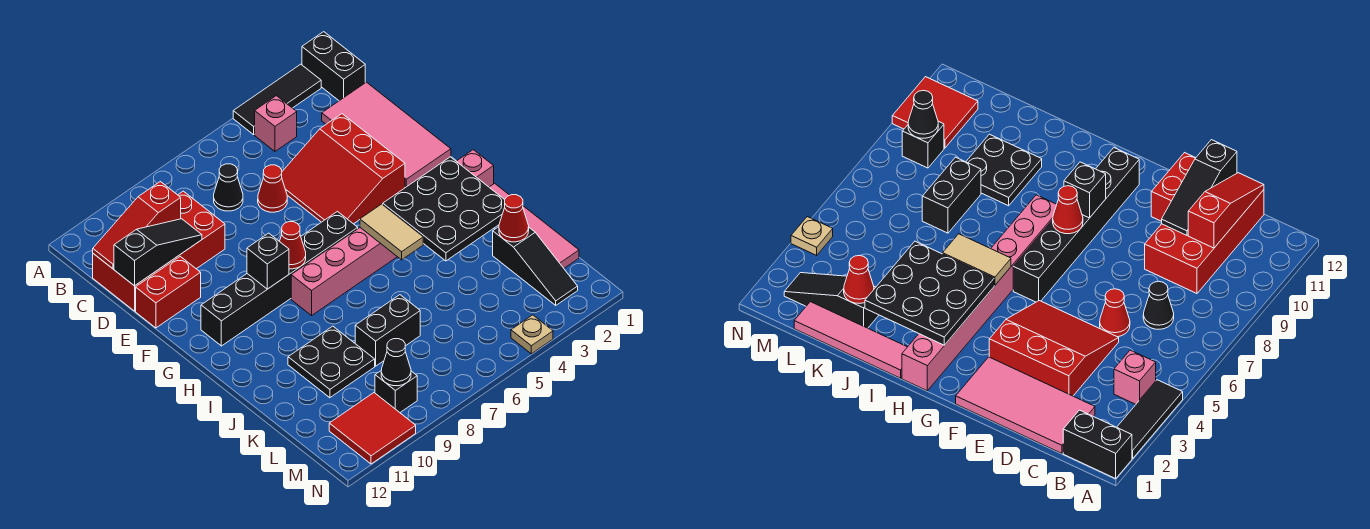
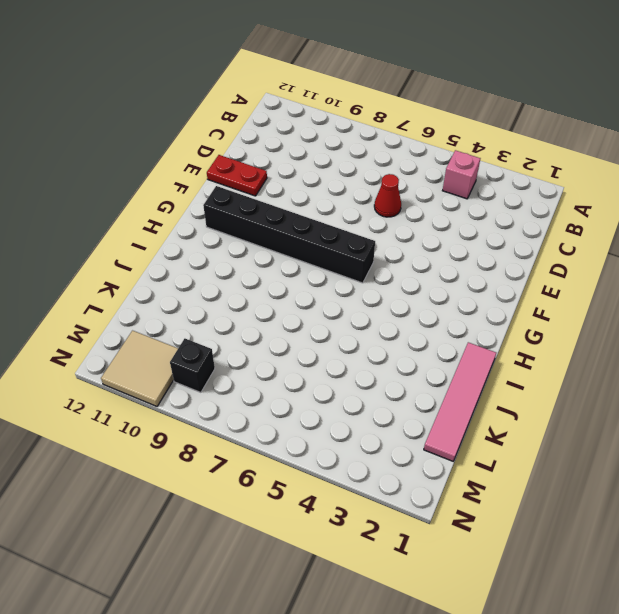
red plate E11:E12 level 1 -> red brick E11:E12 level 1
tan tile M10:N11 level 1 -> red tile M10:N11 level 1
none -> black brick A1:B1 level 1
none -> black tile A2:A4 level 1
none -> pink tile C1:F2 level 1

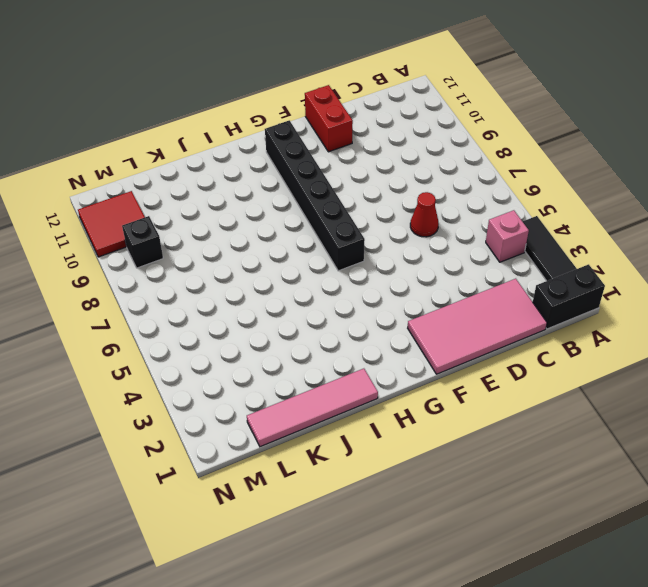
none -> black cone C7 level 1
none -> red brick C9:D12 level 1
none -> red slope D3:F5 level 1 top 3

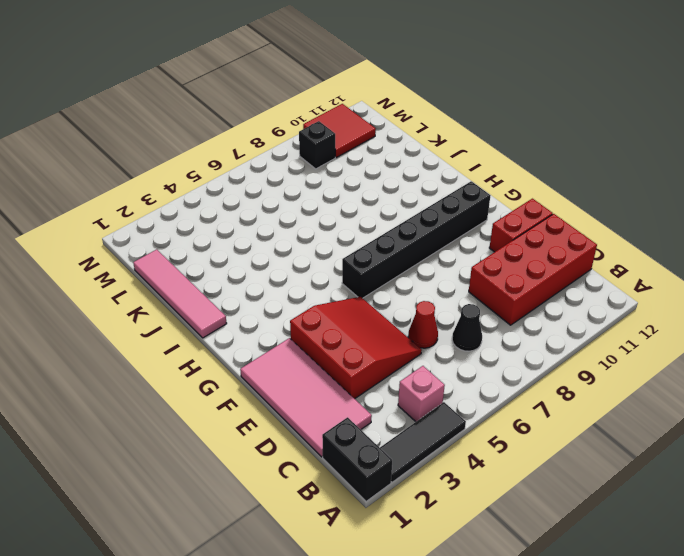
none -> pink brick H1:H8 level 1
none -> black plate J9:K10 level 1
none -> black slope K2:M2 level 1 top K

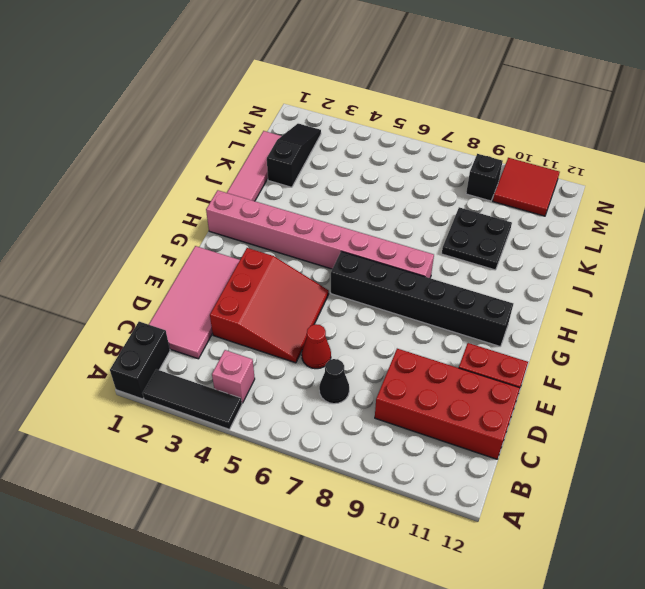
none -> black brick K7:K8 level 1
none -> tan plate N4 level 1
none -> red slope C10:C12 level 2 top 10

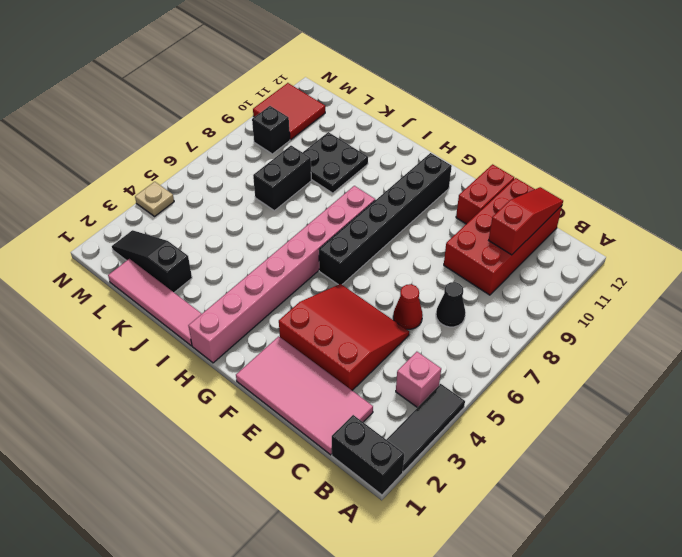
none -> black slope D10:D12 level 2 top 12
none -> red cone G8 level 2
none -> black brick G9 level 2

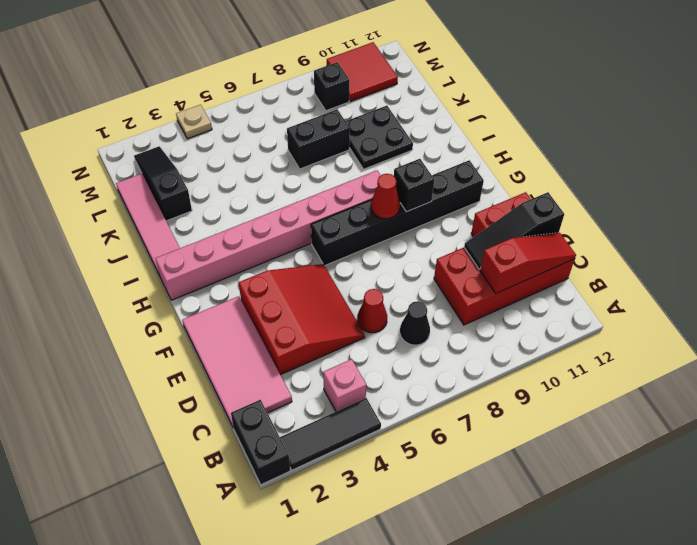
none -> black plate H2:J4 level 2
none -> tan tile H5:I5 level 2
none -> red cone K2 level 2

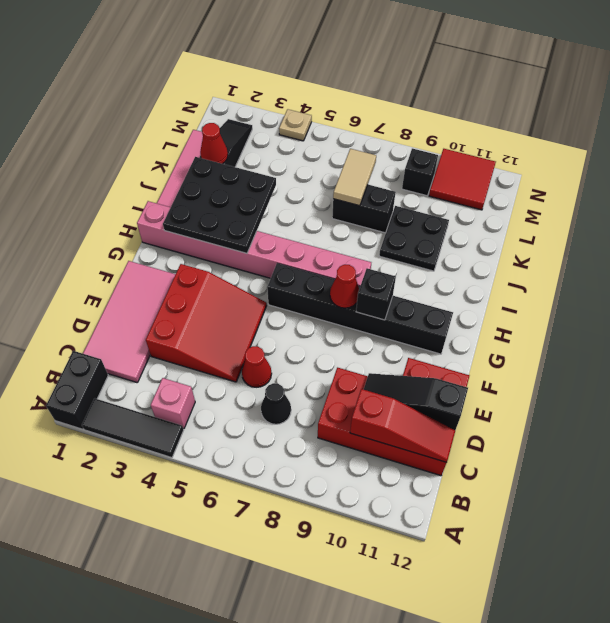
tan tile K7:L7 level 2 -> tan tile H5:I5 level 2
none -> black cone M9 level 2

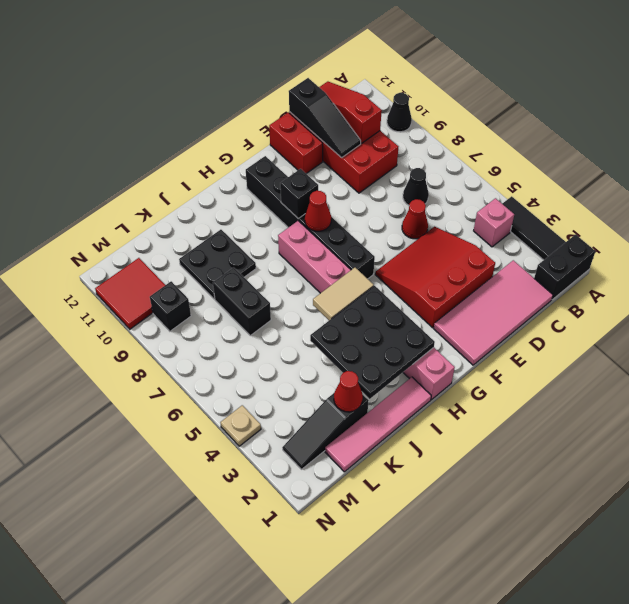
black cone A10 level 1 -> black cone M9 level 2

